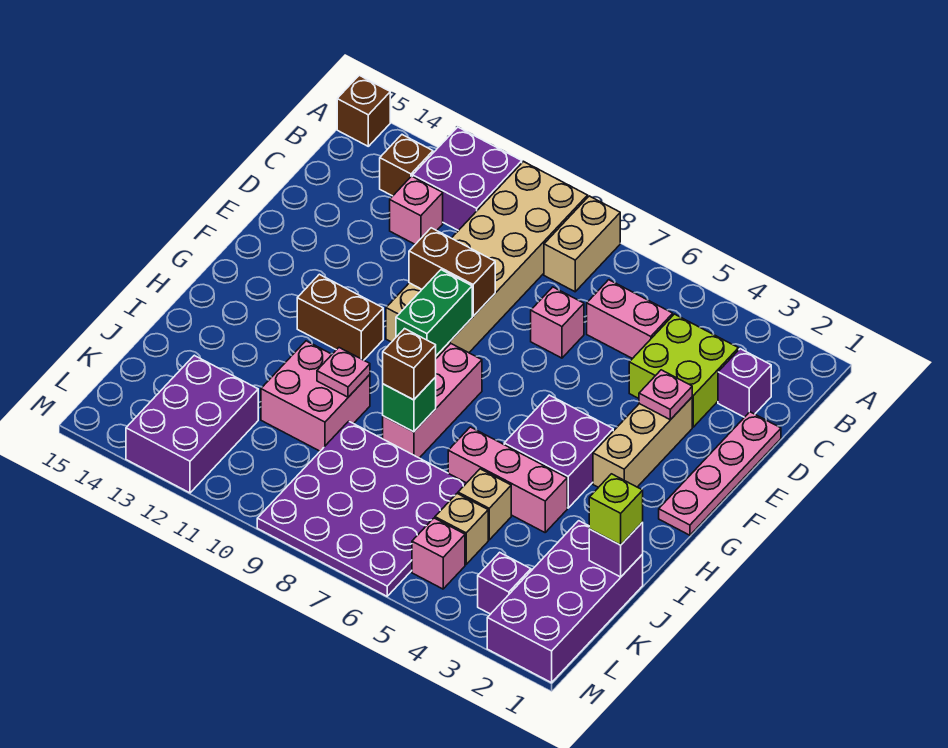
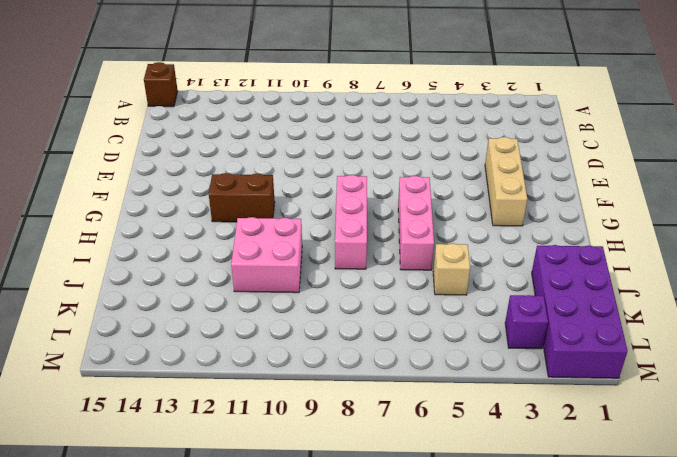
pink brick G6:I6 level 1 -> pink brick I4:I6 level 1
none -> tan brick A8:B8 level 1
none -> tan brick A9:F10 level 1
none -> purple brick A11:B12 level 1
none -> brown brick B13 level 1

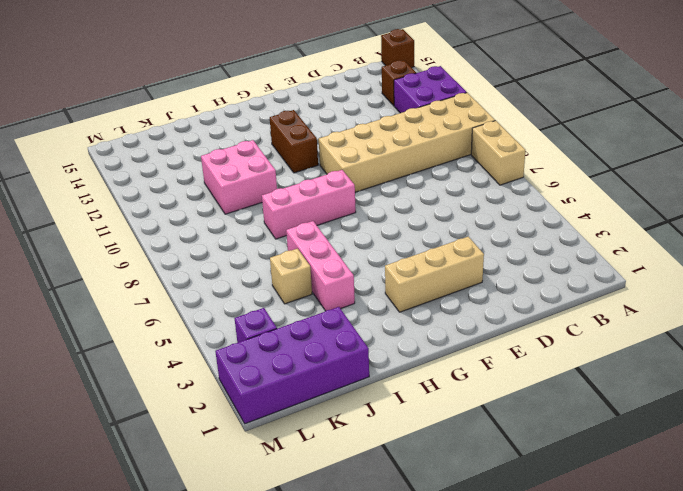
tan brick A7:A8 level 1 -> tan brick A8:B8 level 1
none -> purple brick C2 level 1
none -> lime brick C3:D4 level 1
none -> pink brick C5:C6 level 1
none -> pink brick C12 level 1

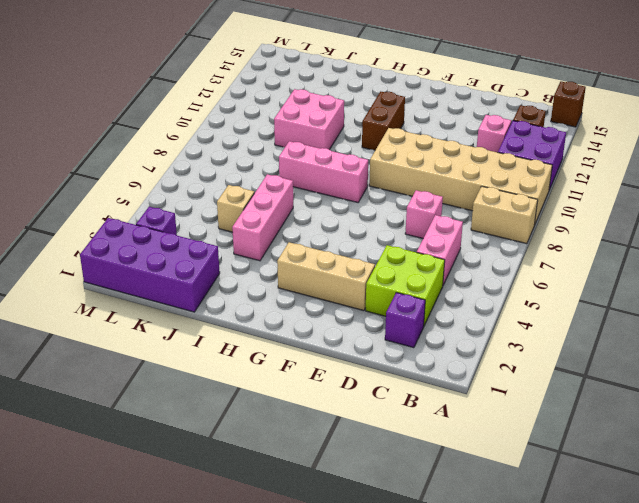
none -> pink plate D1:G1 level 1
none -> purple brick G4:H5 level 1
none -> purple plate J6:M9 level 1
none -> tan brick K5 level 1

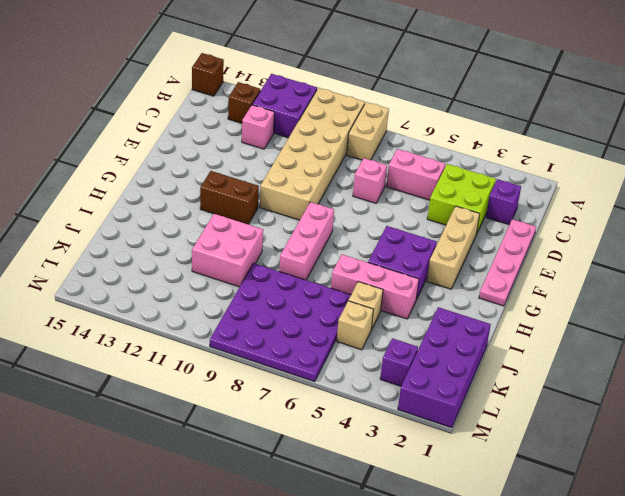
none -> purple brick K12:M13 level 1
none -> pink brick L5 level 1
none -> pink plate E3 level 2
none -> brown brick E9:E10 level 2

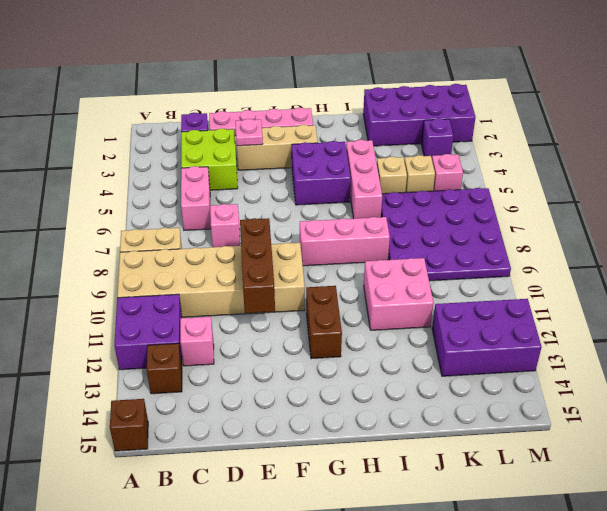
brown brick E9:E11 level 2 -> brown brick E9:E10 level 2
none -> green brick F9:G9 level 2
none -> green brick I8 level 2
none -> pink plate I10 level 2
none -> purple brick J1 level 2

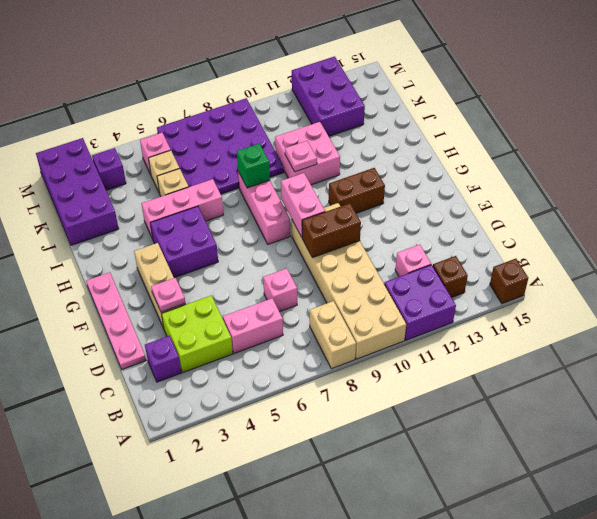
pink brick F9:G9 level 2 -> green brick F9:G9 level 2
none -> purple brick J1 level 2
none -> brown brick I8 level 3
none -> lime brick J1 level 3

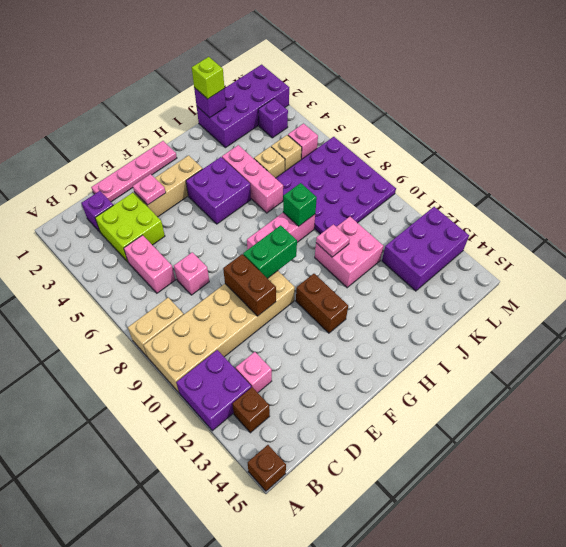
none -> brown brick I8 level 3

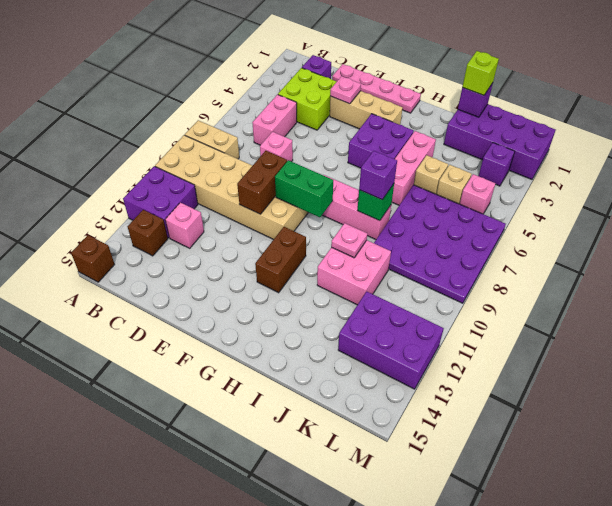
purple brick I8 level 3 -> brown brick I8 level 3

